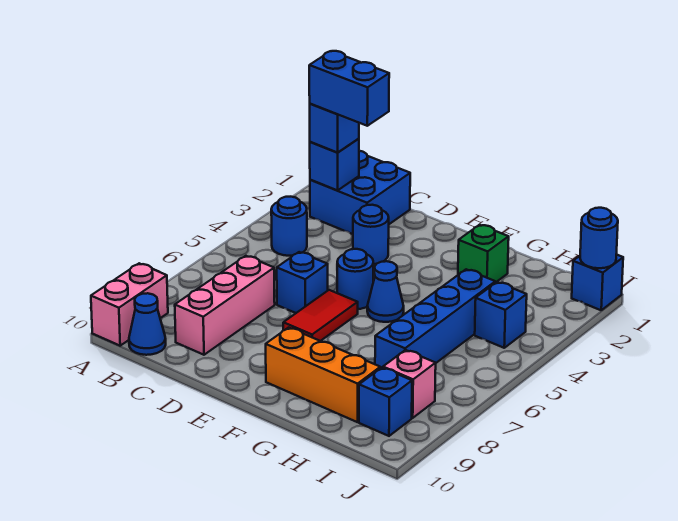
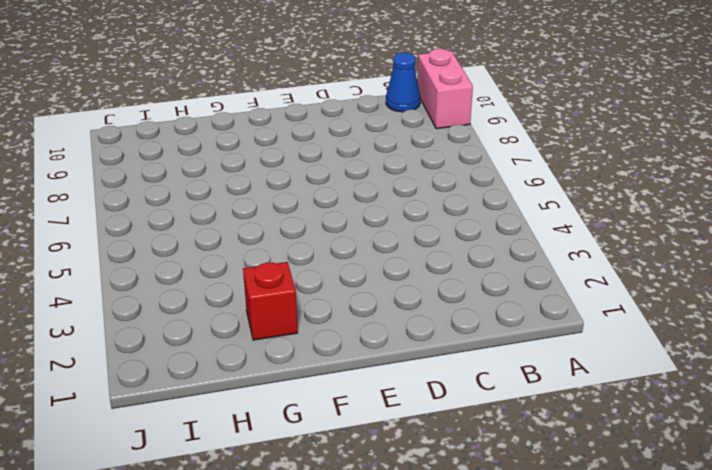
red brick G2 level 1 -> green brick G2 level 1
none -> blue brick B1:C2 level 1
none -> blue round brick B4 level 1
none -> pink brick C7:C9 level 1

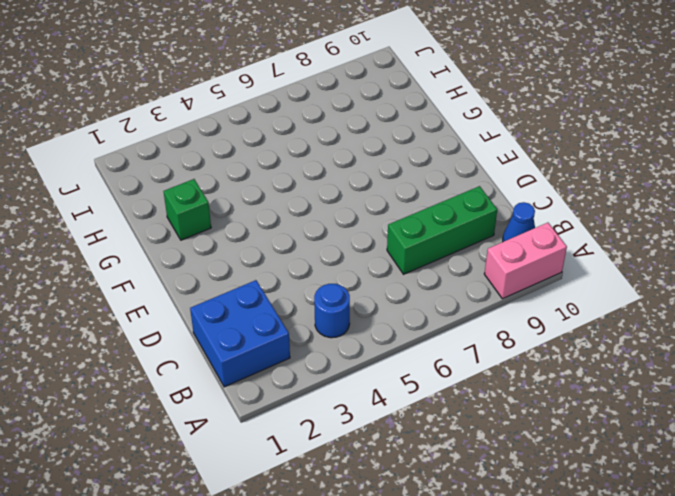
green brick C7:C9 level 1 -> pink brick C7:C9 level 1
none -> blue round brick D3 level 1
none -> blue brick D6 level 1
none -> blue round brick E5 level 1

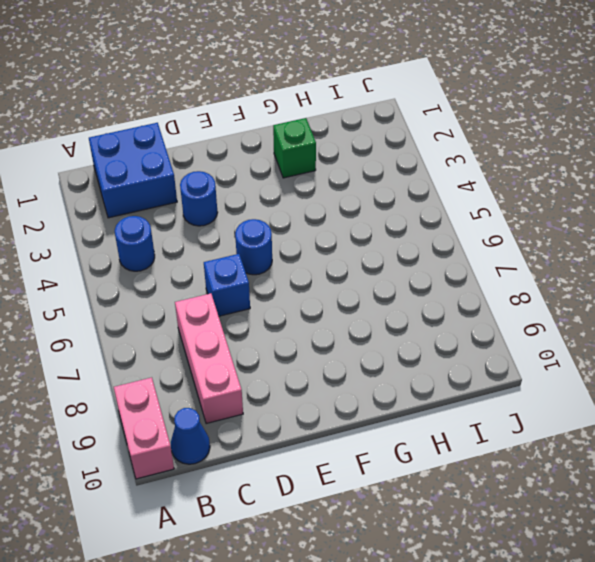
none -> red tile E6:E7 level 1
none -> blue cone F5 level 1
none -> orange brick F9:H9 level 1

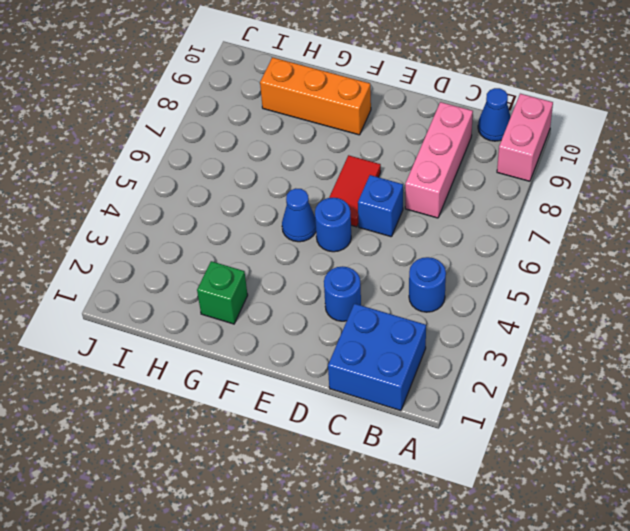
none -> blue brick H4:H7 level 1
none -> blue brick I4 level 1
none -> pink brick I8 level 1

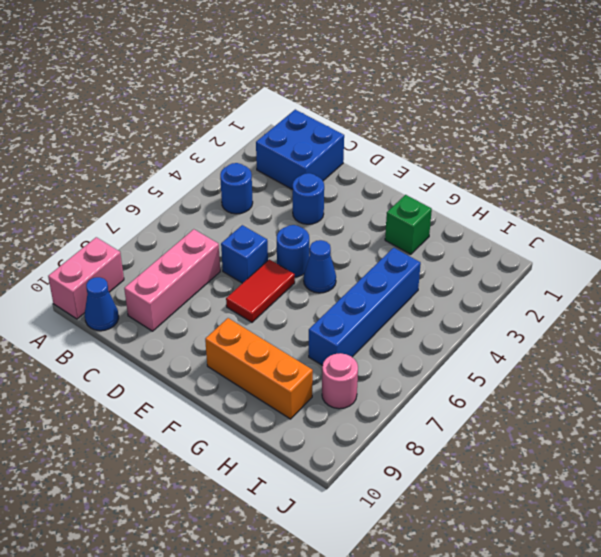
pink round brick I8 level 1 -> pink brick I8 level 1
none -> blue brick I4 level 1
none -> blue brick I9 level 1
none -> blue brick J1 level 1

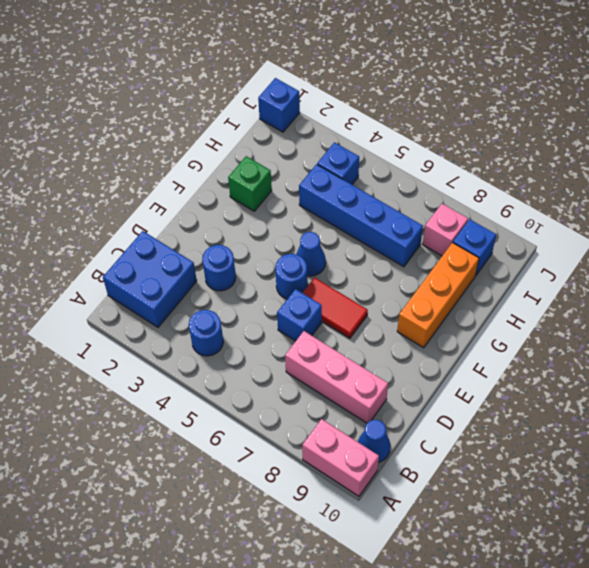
none -> blue brick B2 level 2
none -> blue round brick J1 level 2
none -> blue brick B2 level 3

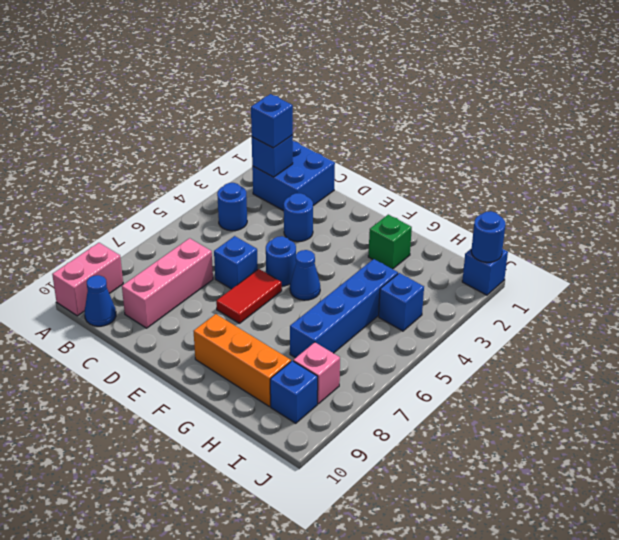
none -> blue brick B2:C2 level 4

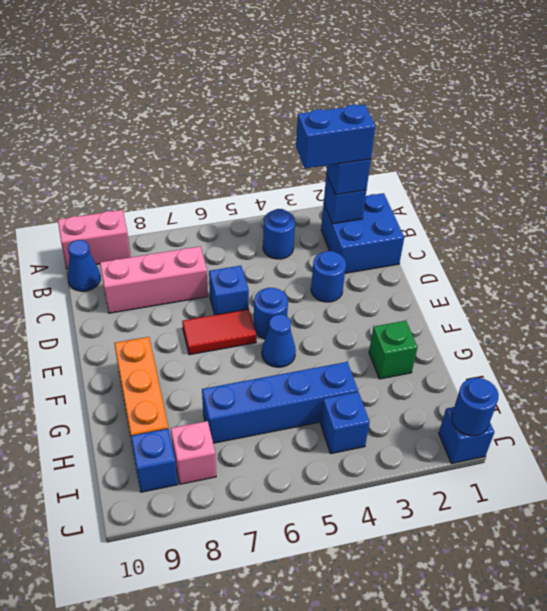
blue brick B2:B3 level 4 -> blue brick B2:C2 level 4

